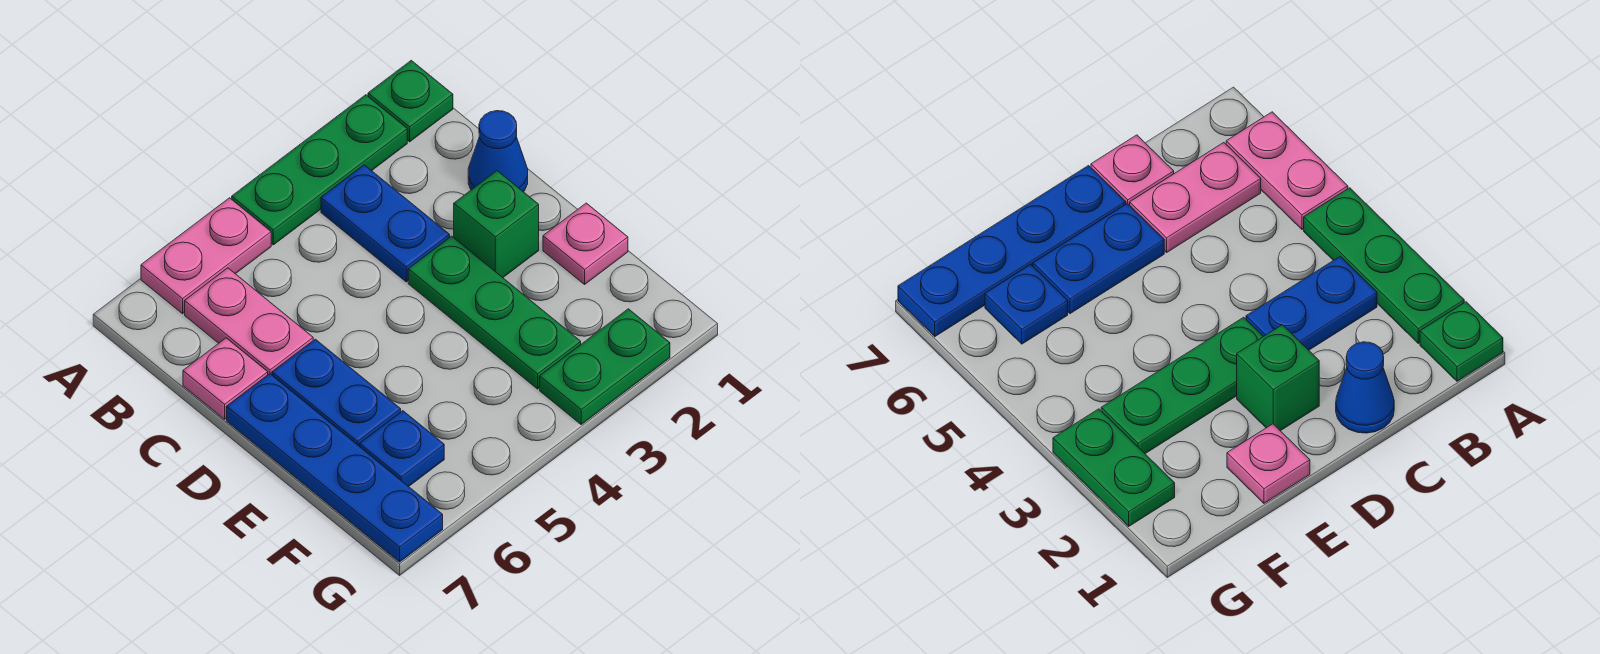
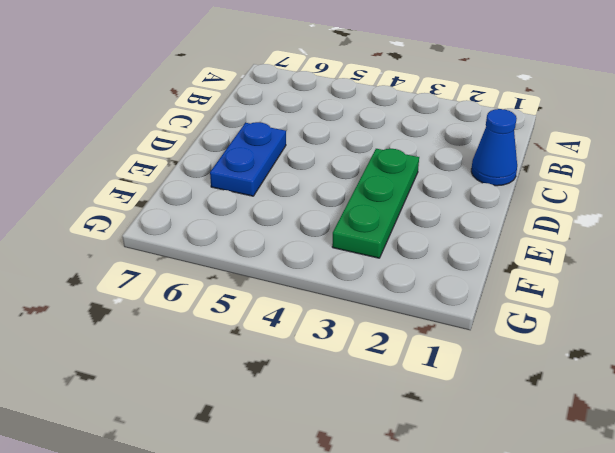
none -> green plate A1 level 1
none -> green plate A2:A4 level 1
none -> pink plate A5:A6 level 1

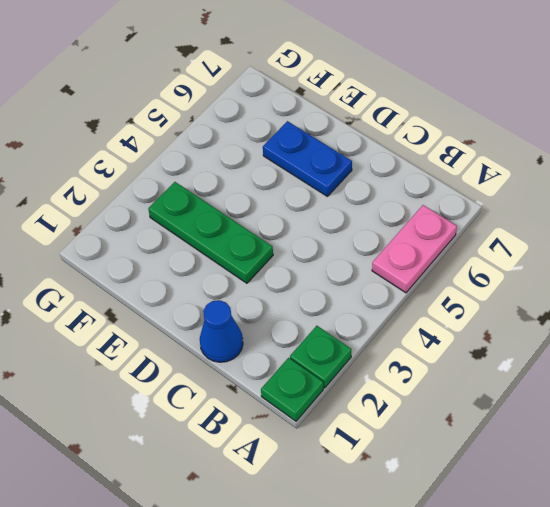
green plate A2 level 1 -> green plate A2:A4 level 1
none -> blue plate B3:C3 level 1
none -> pink plate B6:C6 level 1
none -> pink plate C7 level 1

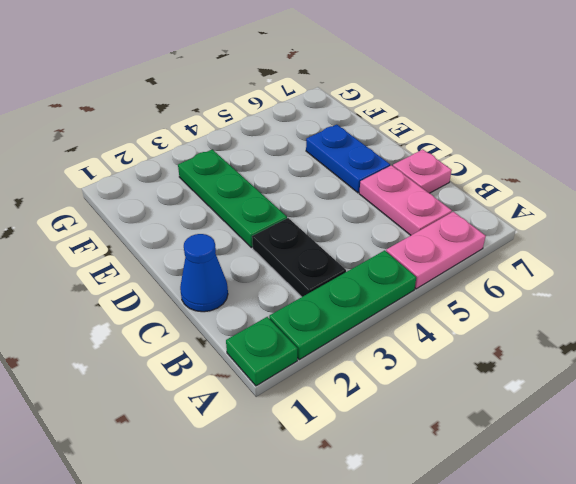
black plate B3:C3 level 1 -> blue plate B3:C3 level 1
none -> green brick D2 level 1
none -> blue plate D7:G7 level 1
none -> pink plate E1 level 1

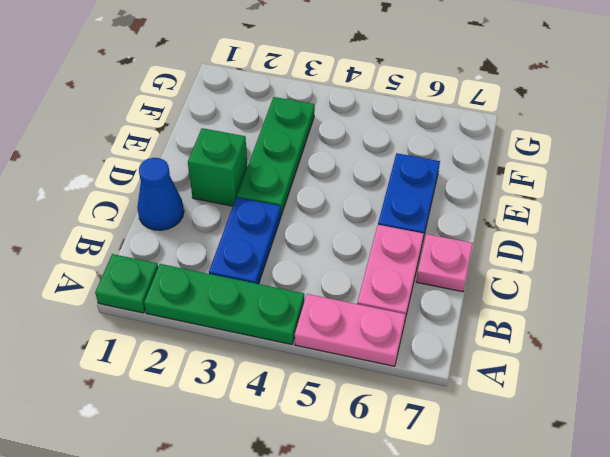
none -> blue plate D7:G7 level 1
none -> pink plate E1 level 1
none -> blue plate F6 level 1

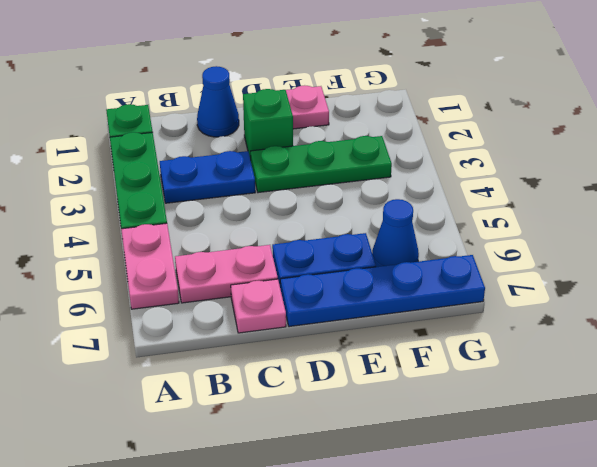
blue cone F6 level 1 -> blue plate F6 level 1
none -> green plate G2:G3 level 1

